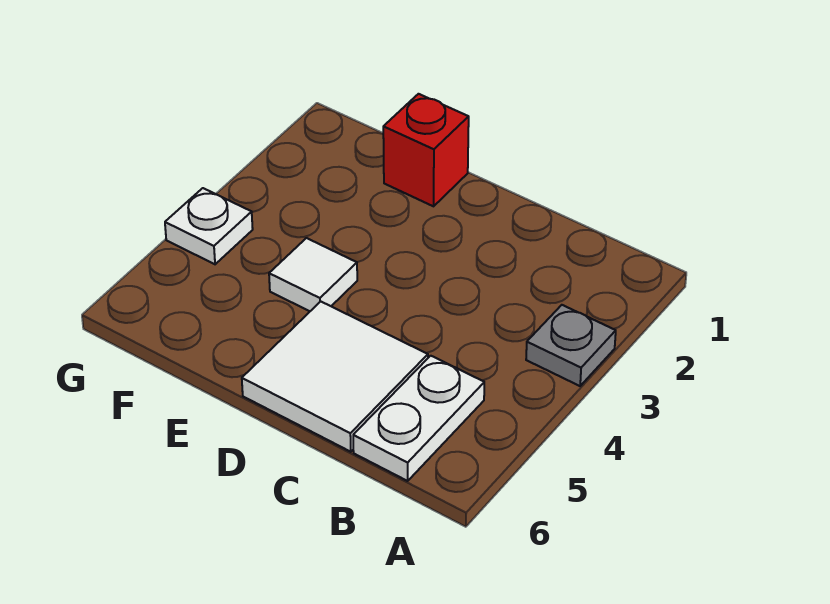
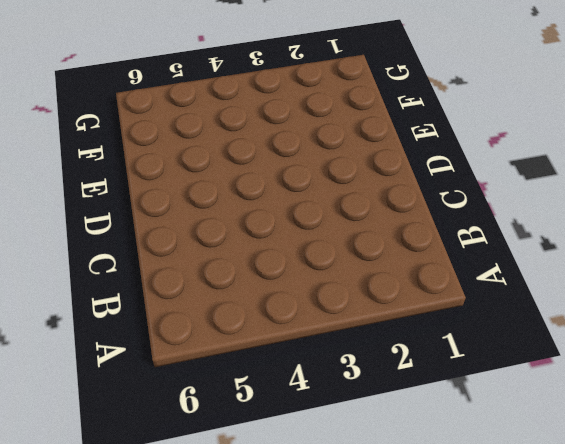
none -> grey plate A3 level 1
none -> white plate B5:B6 level 1

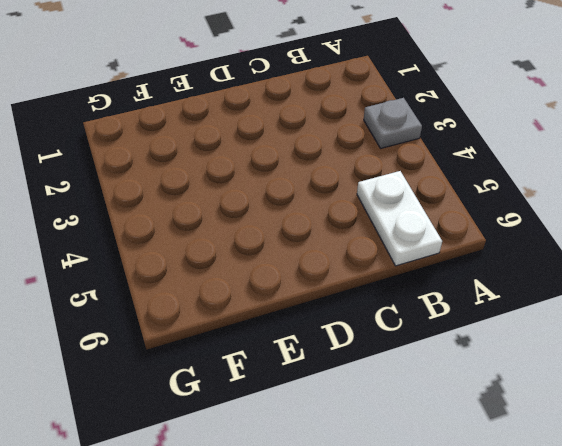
none -> white tile C5:D6 level 1
none -> red brick E1 level 1

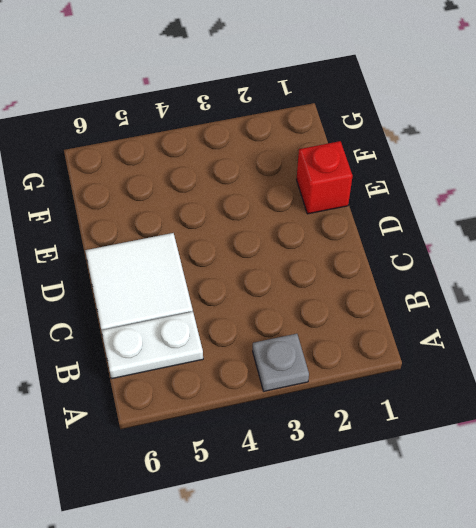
none -> white tile E4 level 1
none -> white plate G4 level 1

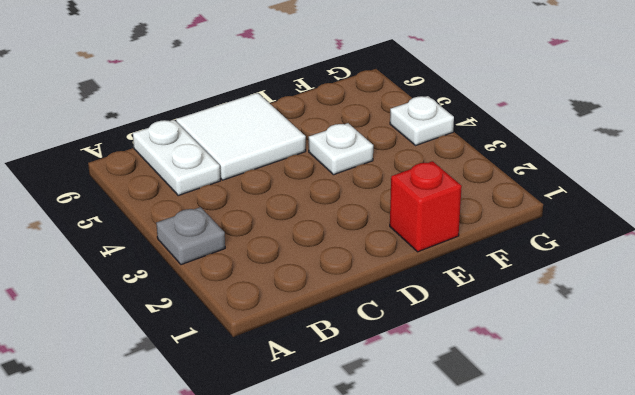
white plate E4 level 1 -> white tile E4 level 1

